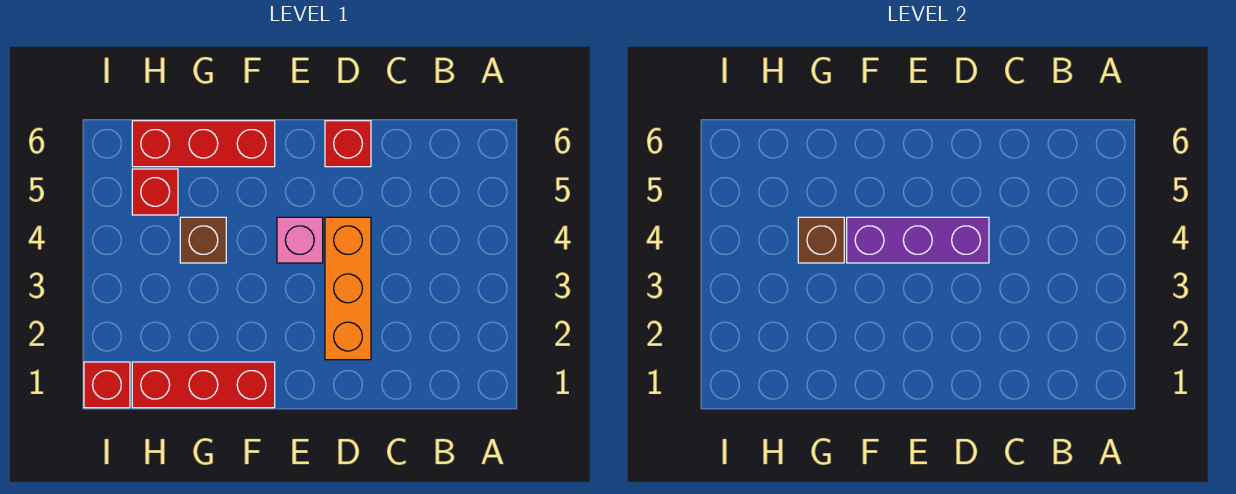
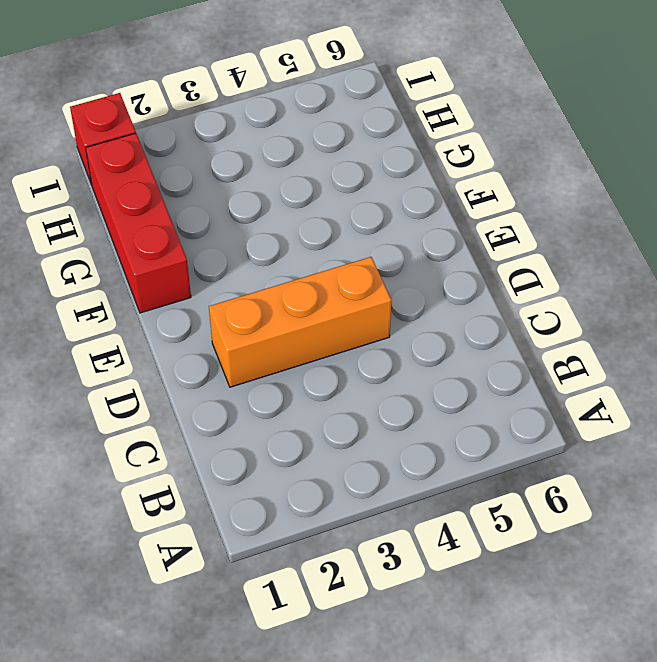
none -> red brick D6 level 1
none -> pink brick E4 level 1

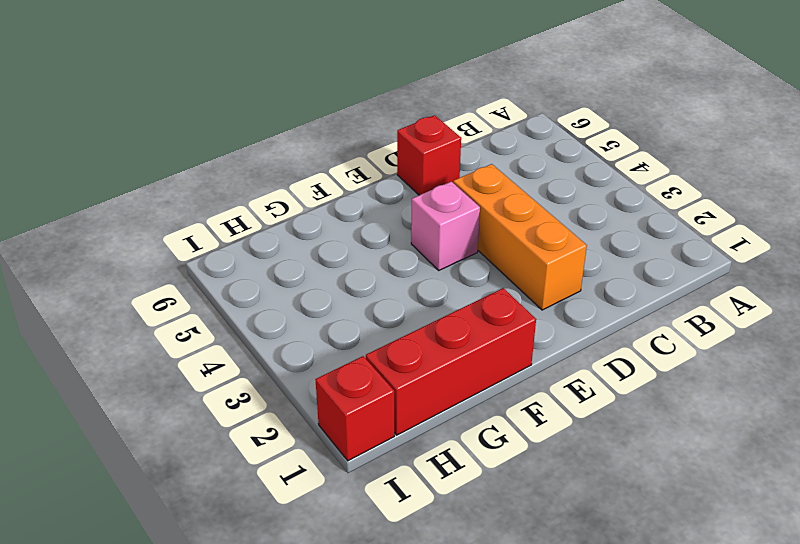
none -> red brick F6:H6 level 1
none -> brown brick G4 level 1

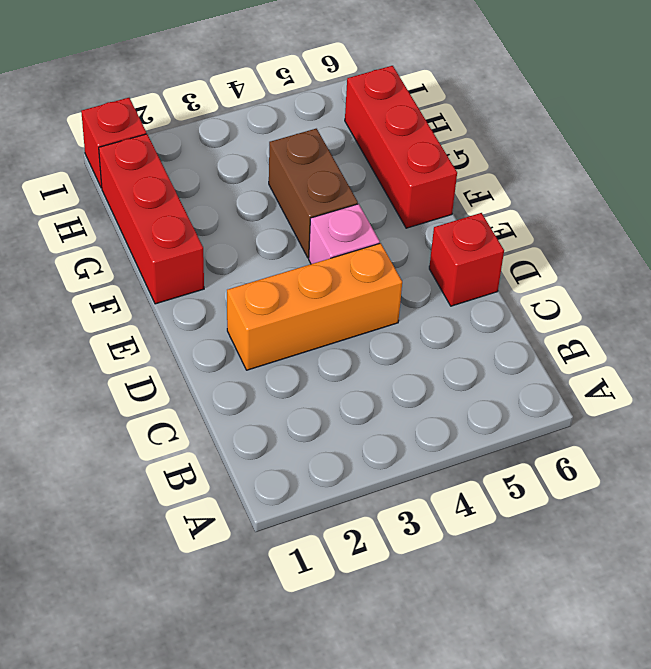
brown brick F4:G4 level 1 -> brown brick G4 level 1
none -> red brick H5 level 1
none -> purple brick D4:F4 level 2

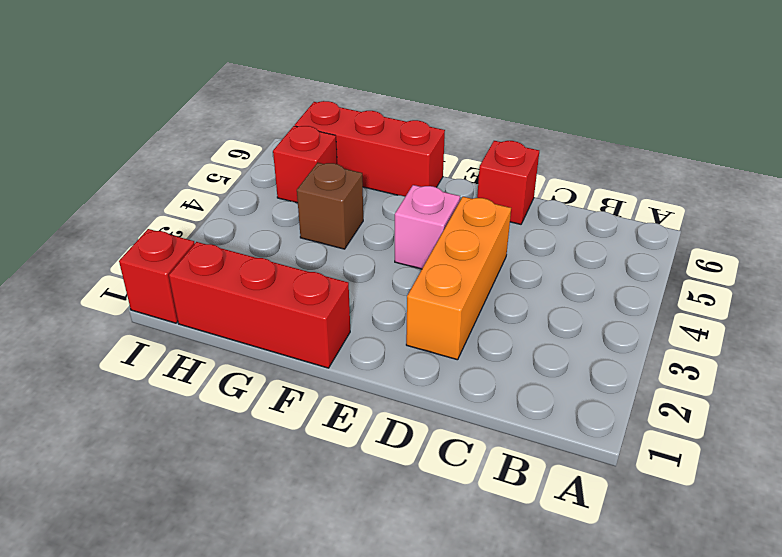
none -> purple brick D4:F4 level 2
none -> brown brick G4 level 2

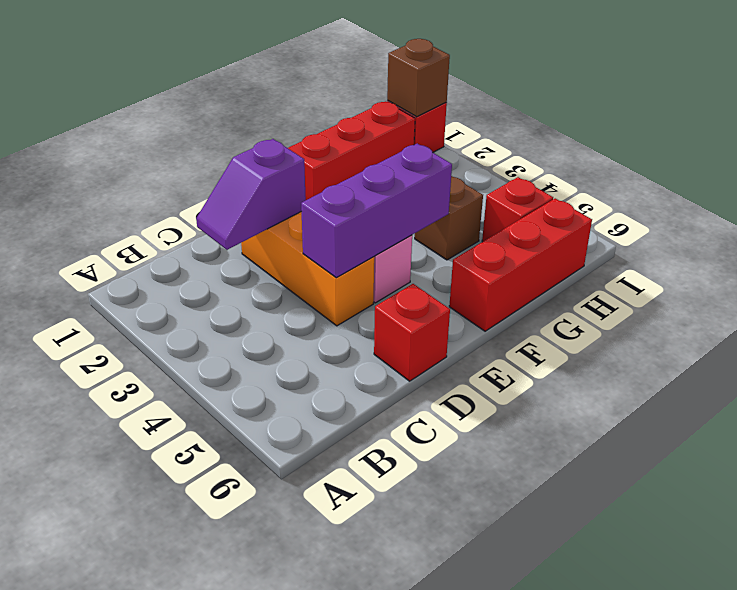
purple slope C2:D2 level 2 top D -> none
brown brick I1 level 2 -> brown brick G4 level 2

